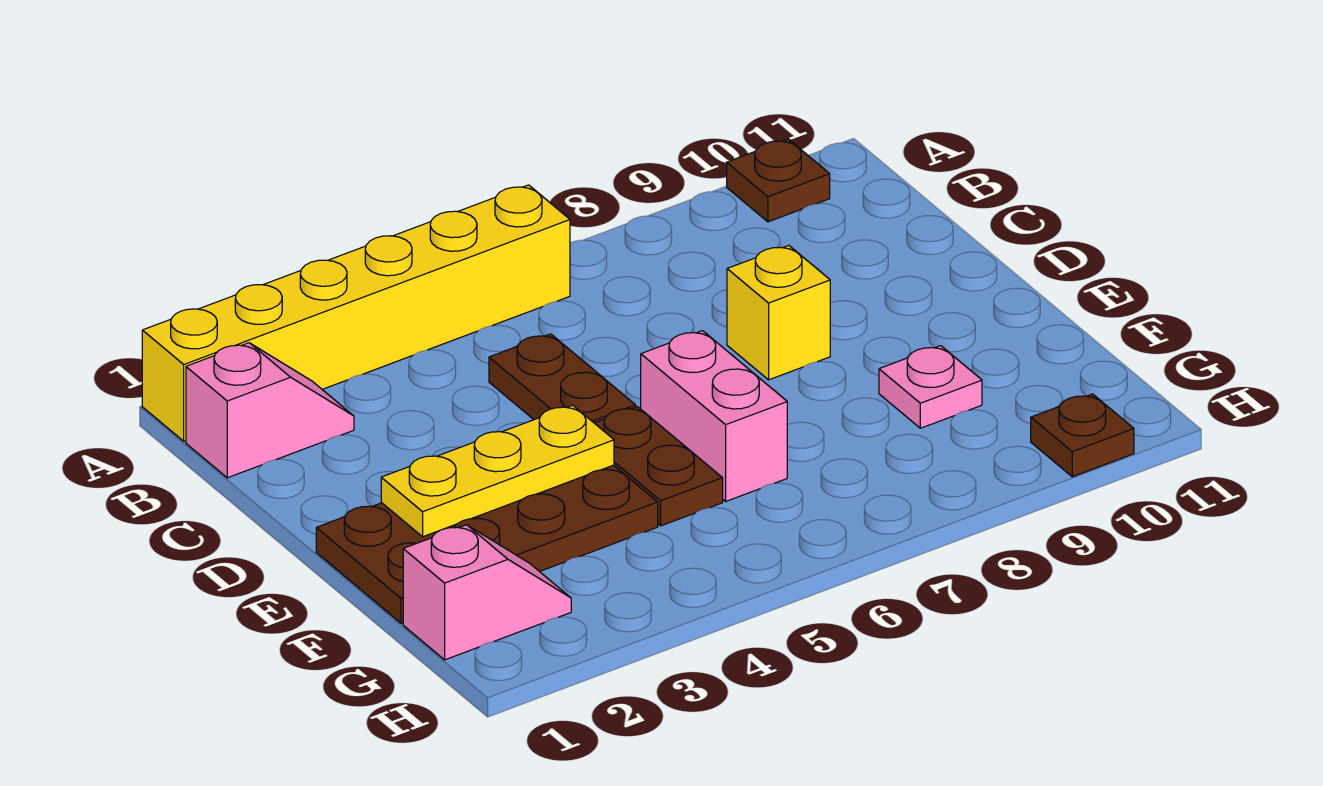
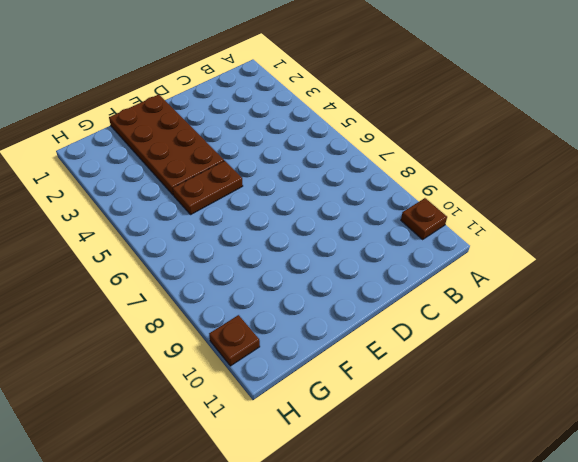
none -> yellow brick A1:A6 level 1
none -> pink slope B1:B2 level 1 top 1
none -> brown plate C5:D5 level 1

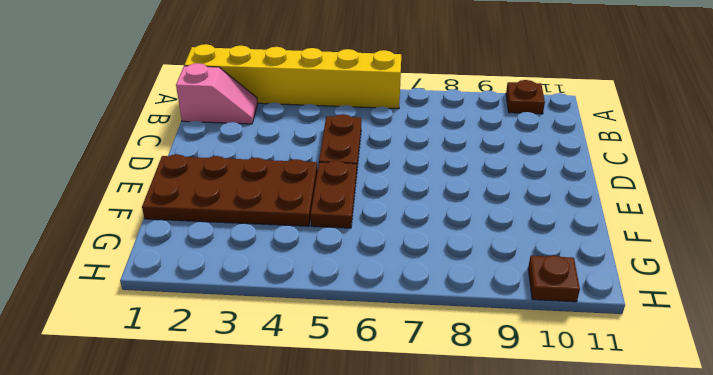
none -> yellow brick D8 level 1
none -> pink brick E6:F6 level 1
none -> pink plate F9 level 1

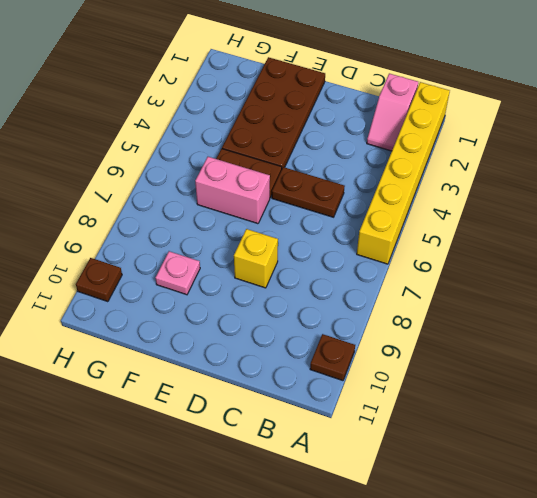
none -> pink slope G1:G2 level 1 top 1
none -> yellow plate E2:E4 level 2

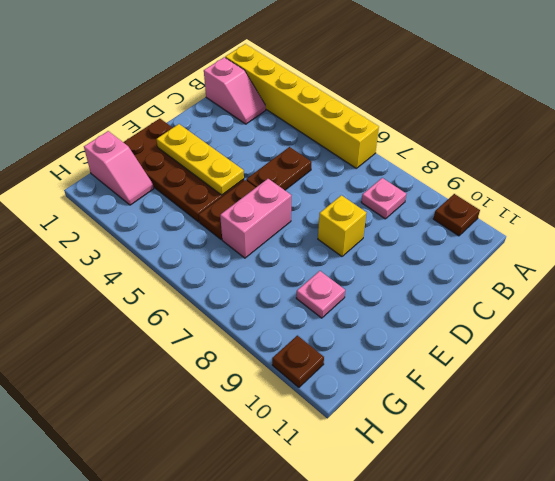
pink plate B8 level 1 -> none

